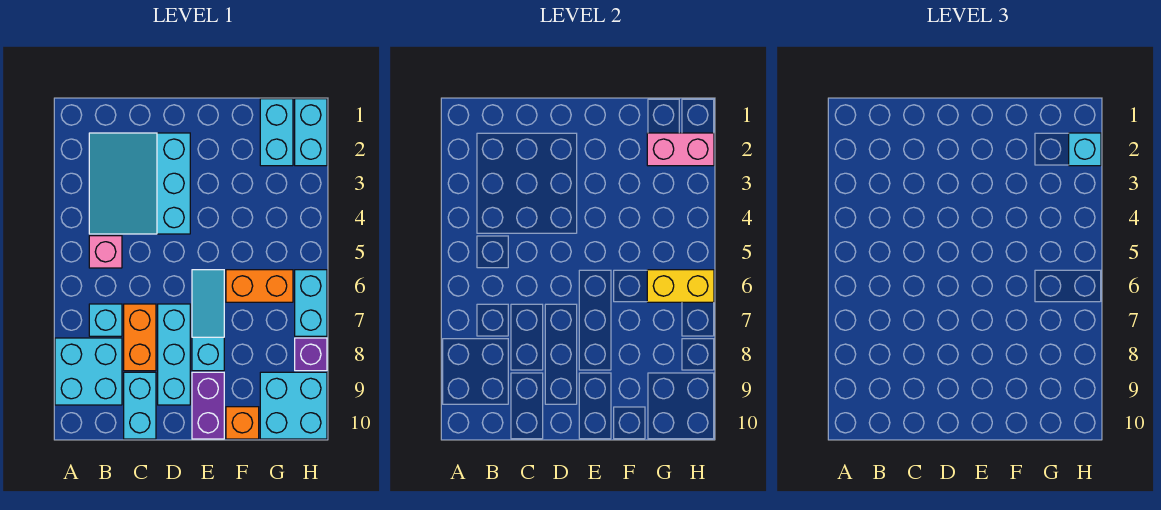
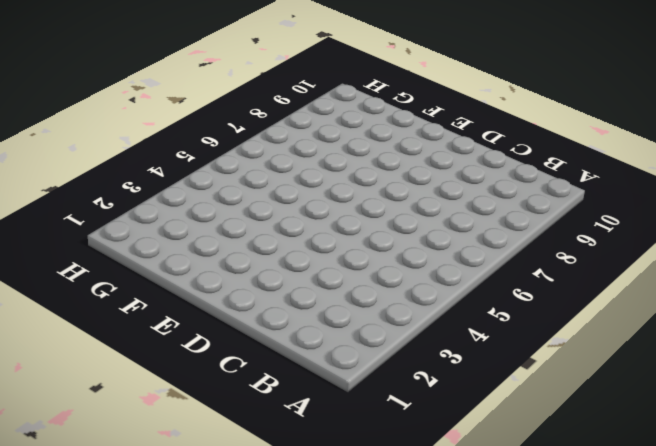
none -> cyan brick A8:B9 level 1
none -> cyan slope B2:D4 level 1 top D
none -> pink brick B5 level 1

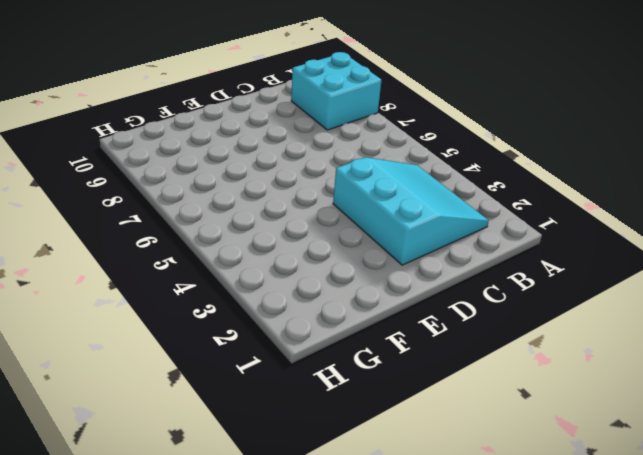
none -> pink brick B5 level 1
none -> cyan brick B7 level 1
none -> orange brick C7:C8 level 1

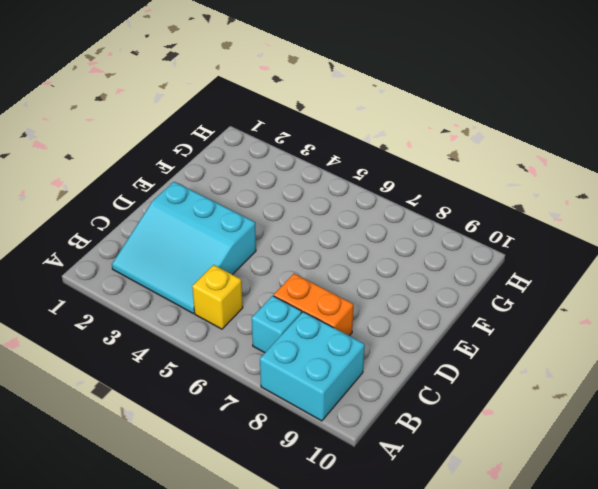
yellow brick B5 level 1 -> pink brick B5 level 1
none -> cyan brick C9:C10 level 1
none -> cyan brick D7:D9 level 1
none -> cyan slope E6:E8 level 1 top 8

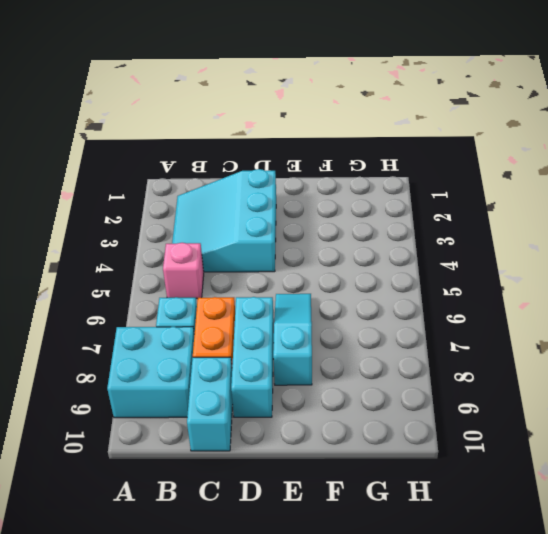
none -> purple brick E9:E10 level 1
none -> orange brick F6:G6 level 1
none -> orange brick F10 level 1

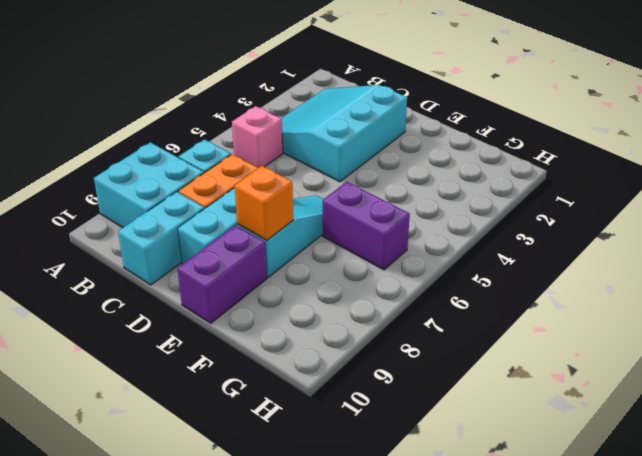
orange brick E8 level 2 -> orange brick F10 level 1
purple brick F6:G6 level 1 -> orange brick F6:G6 level 1
none -> cyan brick G1:G2 level 1
none -> cyan brick G9:H10 level 1
none -> cyan brick H1:H2 level 1

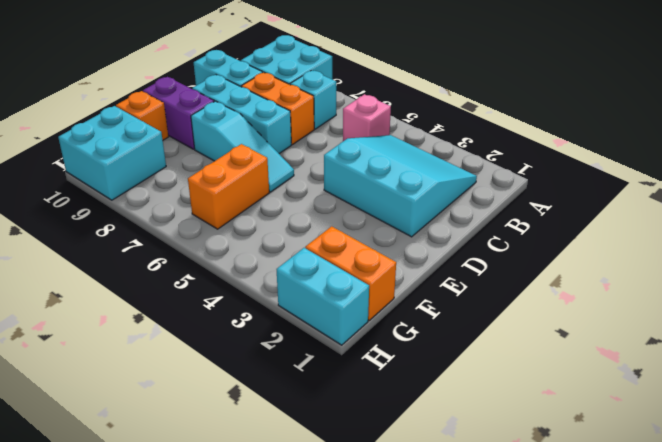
orange brick G1:G2 level 1 -> cyan brick G1:G2 level 1
none -> cyan brick H6:H7 level 1
none -> purple brick H8 level 1
none -> pink brick G2:H2 level 2

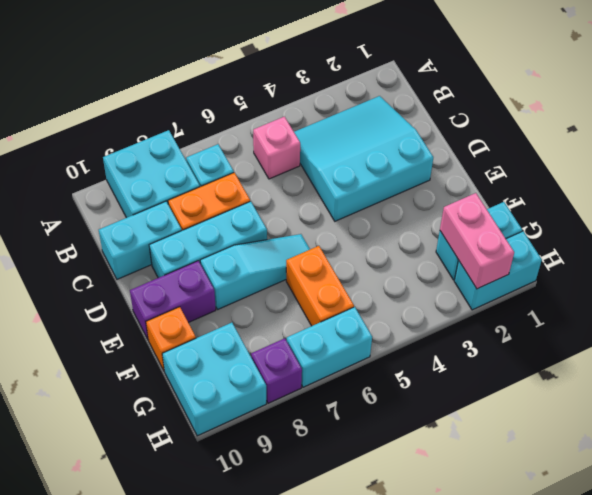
none -> yellow brick G6:H6 level 2
none -> cyan brick H2 level 3

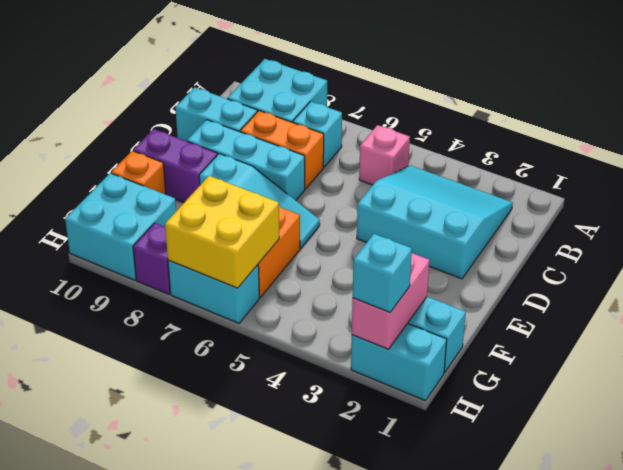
yellow brick G6:H7 level 2 -> yellow brick G6:H6 level 2

